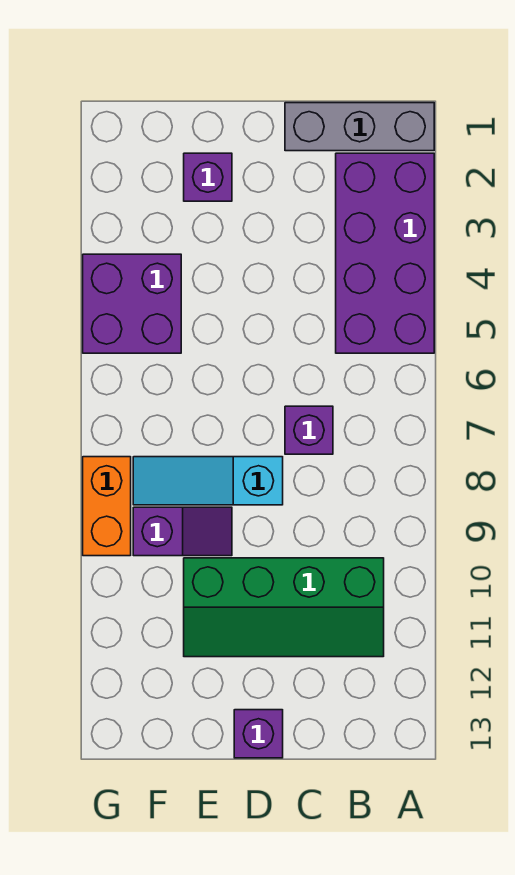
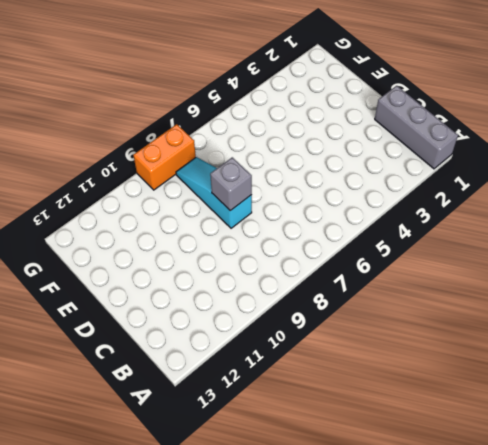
grey brick D8 level 2 -> none
none -> purple brick A2:B5 level 1
none -> green slope B10:E11 level 1 top 10

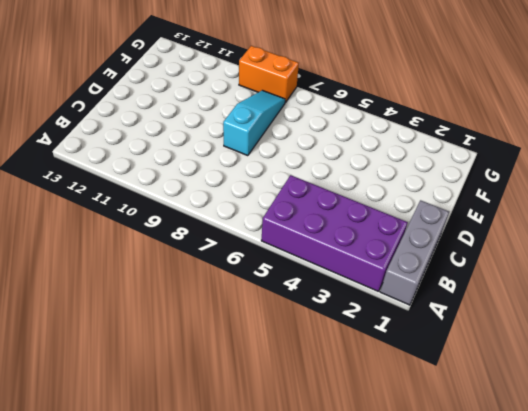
none -> green slope B10:E11 level 1 top 10
none -> purple brick C7 level 1

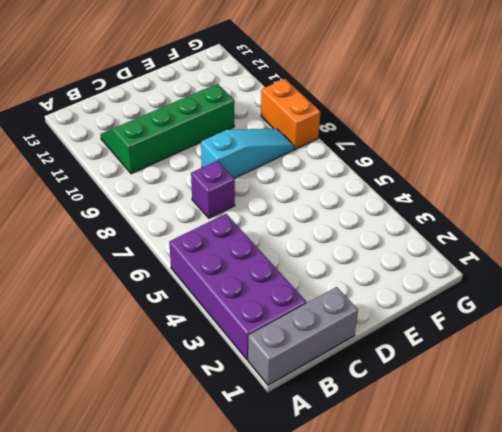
none -> purple brick D13 level 1
none -> purple brick E2 level 1

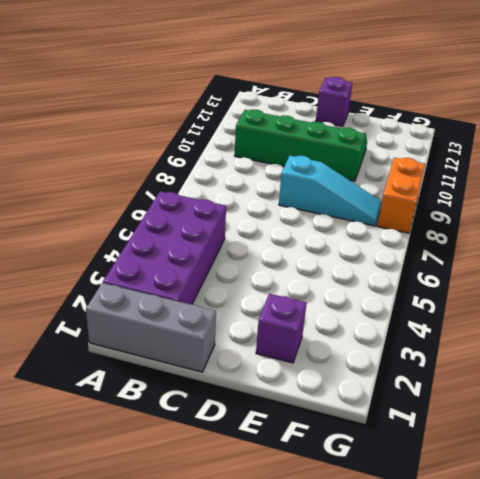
none -> purple brick C7 level 1
none -> purple slope E9:F9 level 1 top F

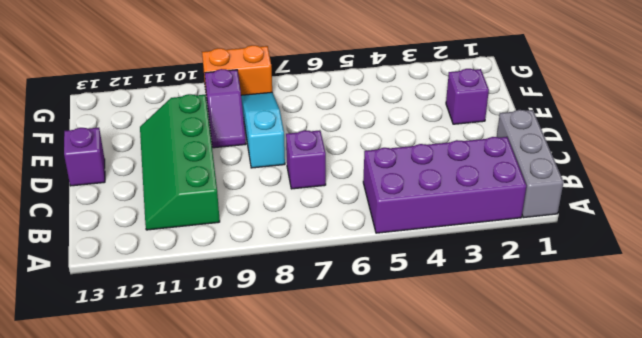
none -> purple brick F4:G5 level 1

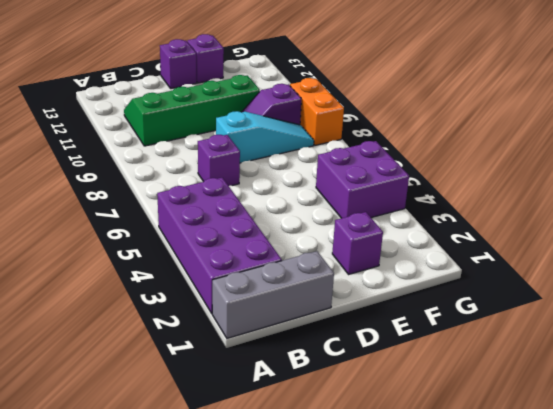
purple brick E13 level 1 -> none

